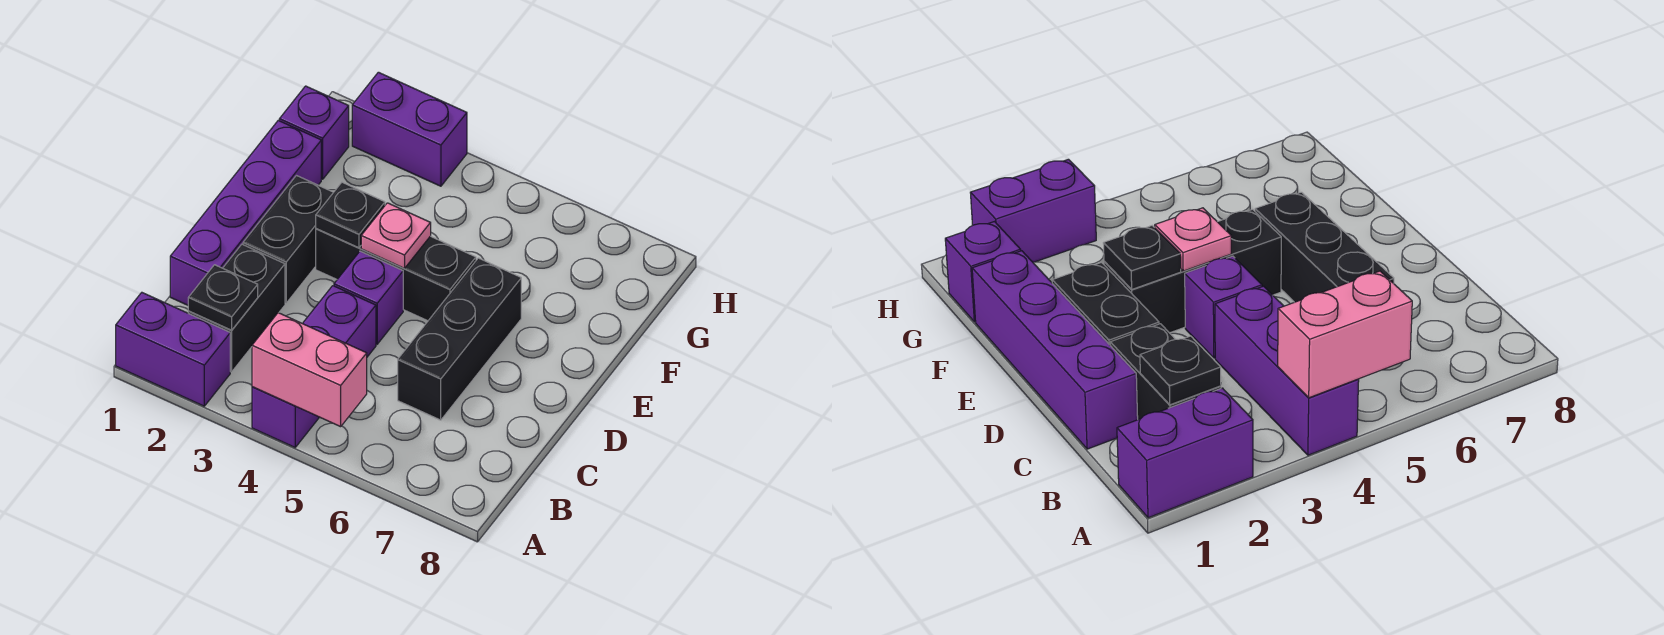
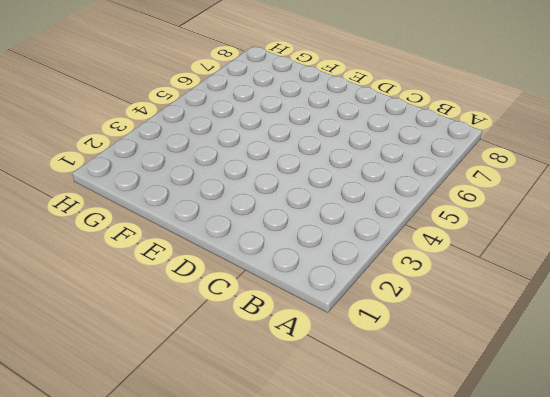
none -> purple brick A1:A2 level 1
none -> purple brick A4:C4 level 1
none -> black brick B2:C2 level 1

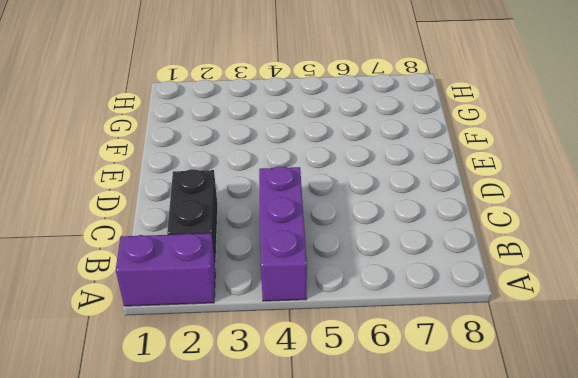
none -> purple brick C1:F1 level 1
none -> black brick C6:E6 level 1
none -> black brick D2:E2 level 1

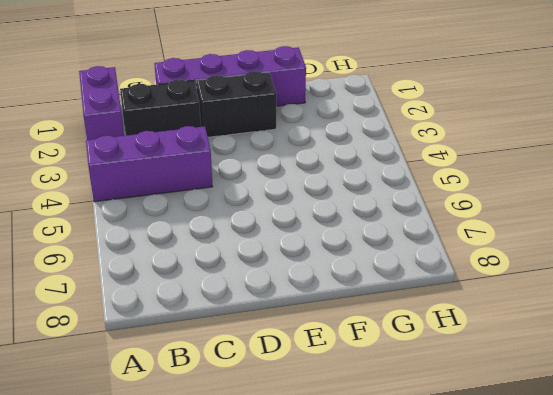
none -> black brick C6:E6 level 1
none -> purple brick D4 level 1
none -> black brick E3:E5 level 1

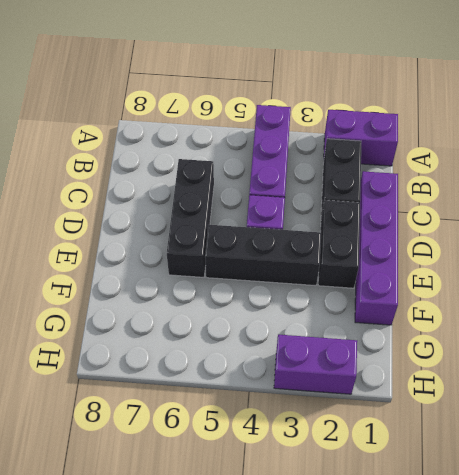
none -> purple brick G1 level 1
none -> pink brick A4:A5 level 2
none -> black plate B2 level 2

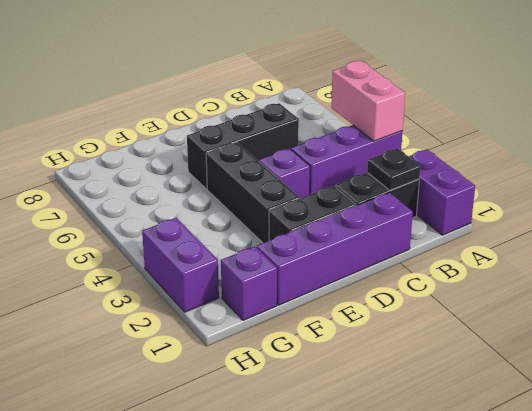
none -> black plate E3 level 2
none -> pink plate E4 level 2

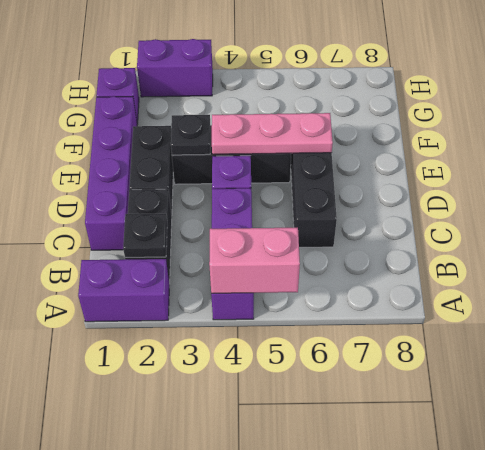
pink plate E4:E6 level 2 -> pink plate E4 level 2

